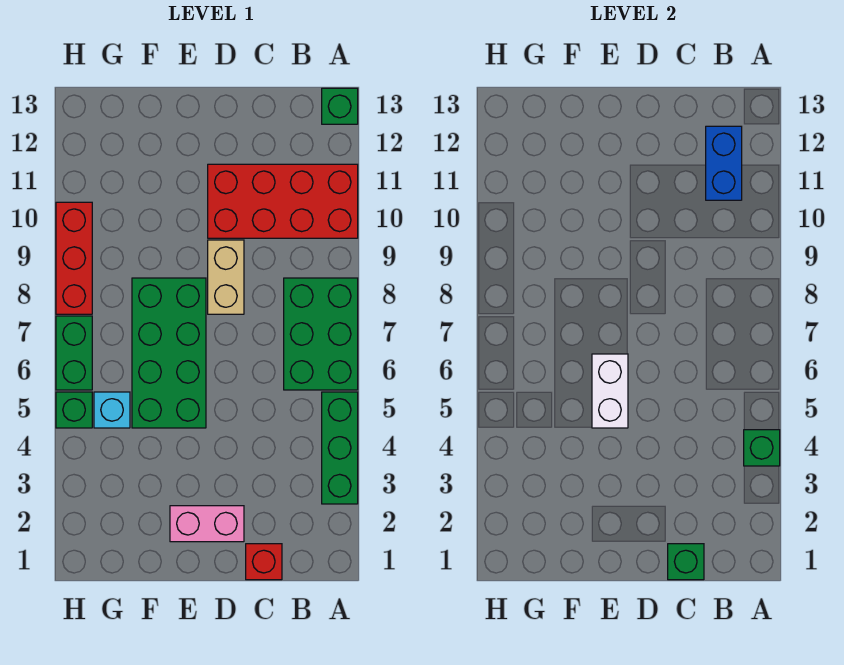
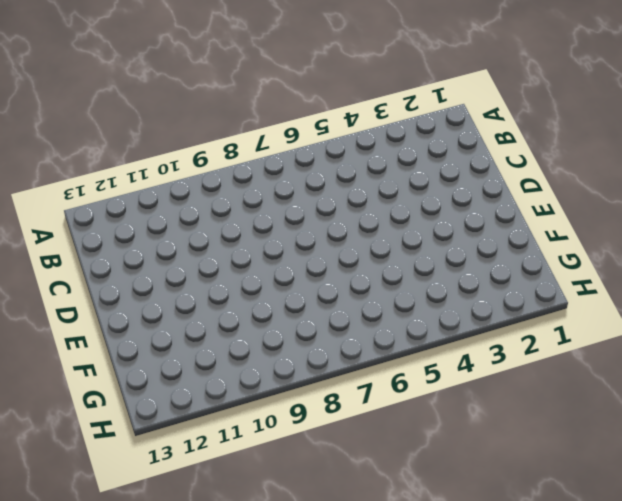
none -> green brick A3:A5 level 1
none -> green brick A6:B8 level 1
none -> red brick A10:D11 level 1

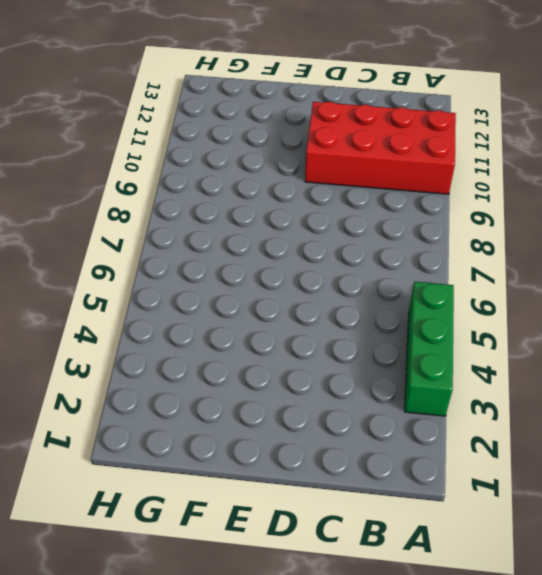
none -> green brick A6:B8 level 1
none -> green brick A13 level 1
none -> red brick C1 level 1

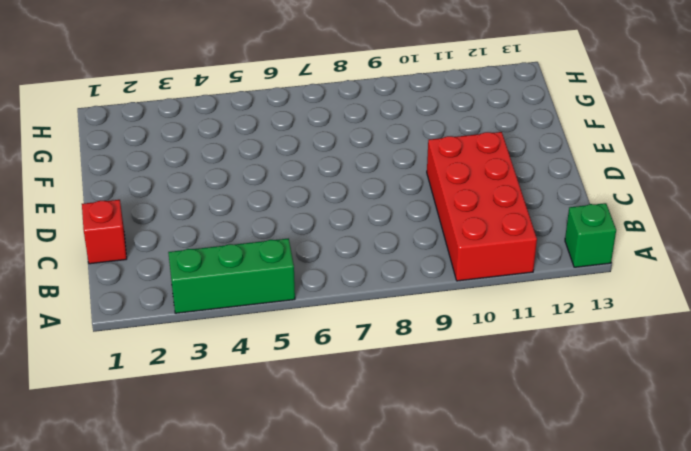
none -> green brick A6:B8 level 1
none -> pink brick D2:E2 level 1
none -> tan brick D8:D9 level 1

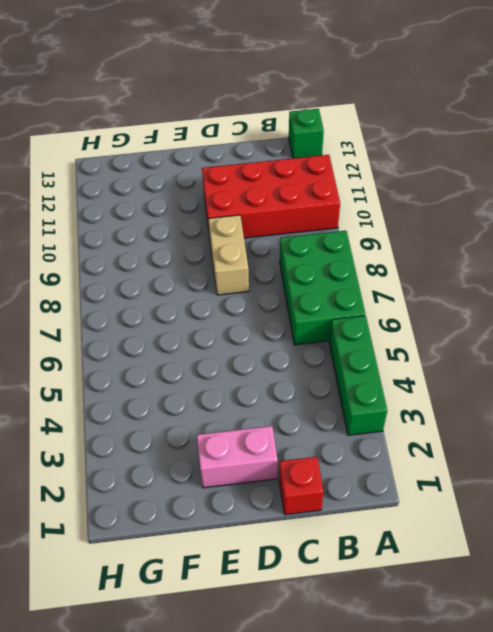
none -> green brick E5:F8 level 1
none -> cyan brick G5 level 1
none -> green brick H5 level 1

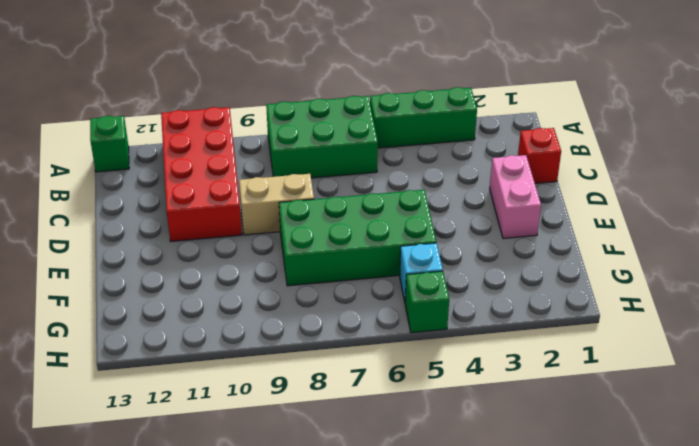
none -> green brick H6:H7 level 1
none -> red brick H8:H10 level 1
none -> green brick A4 level 2

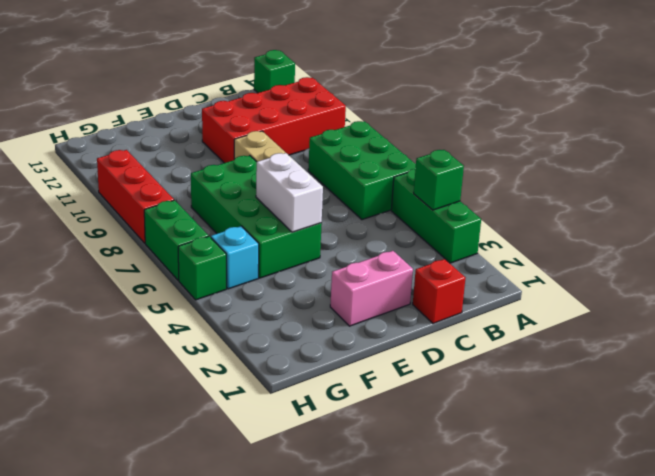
none -> blue brick B11:B12 level 2
none -> green brick C1 level 2

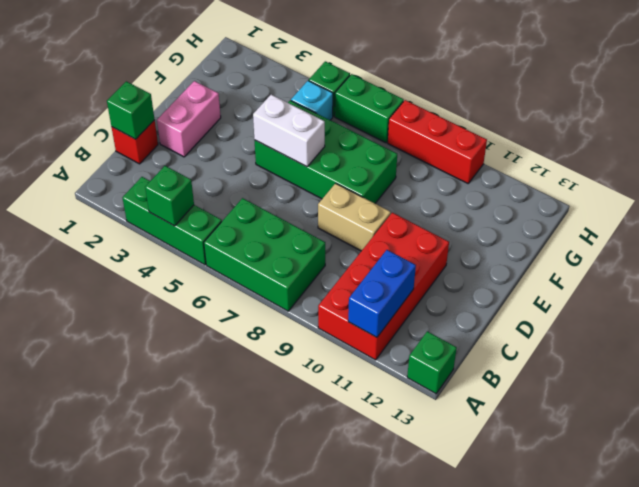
blue brick A11:B11 level 2 -> blue brick B11:B12 level 2

